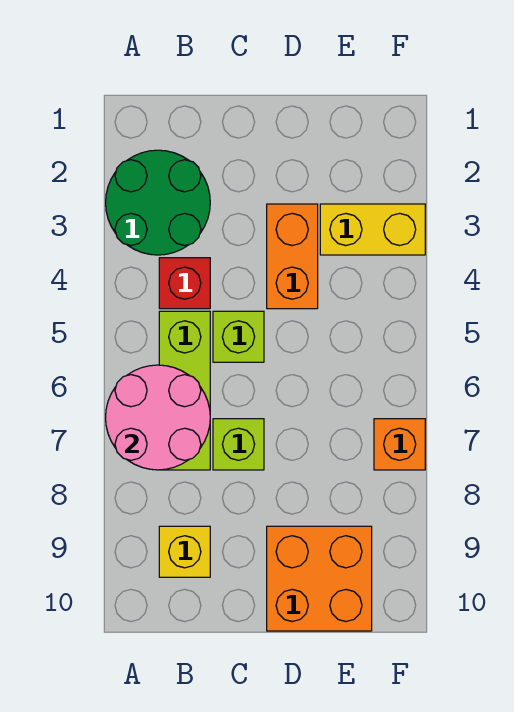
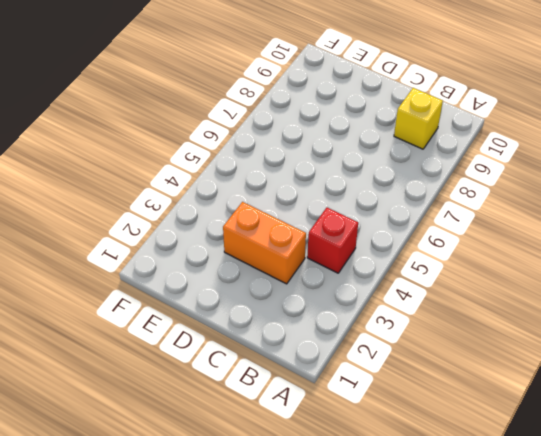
orange brick C3:D3 level 1 -> orange brick D3:D4 level 1
none -> green round brick A2:B3 level 1
none -> lime brick B5:B7 level 1

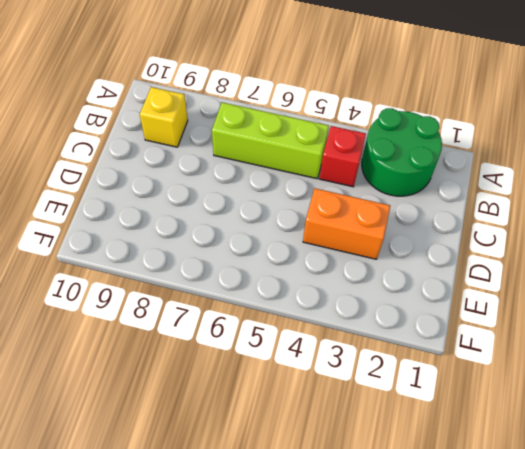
none -> lime brick C5 level 1
none -> lime brick C7 level 1

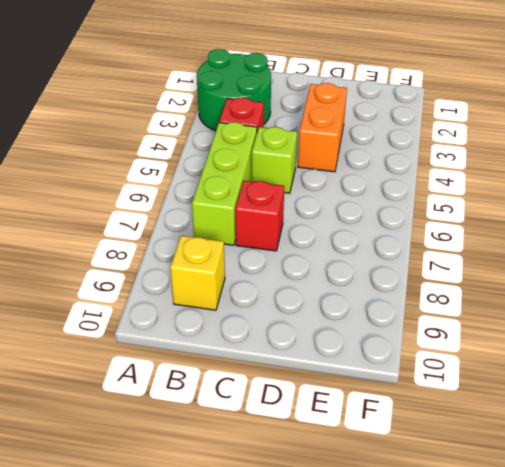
red brick C7 level 1 -> lime brick C7 level 1
none -> orange brick D9:E10 level 1
none -> yellow brick E3:F3 level 1

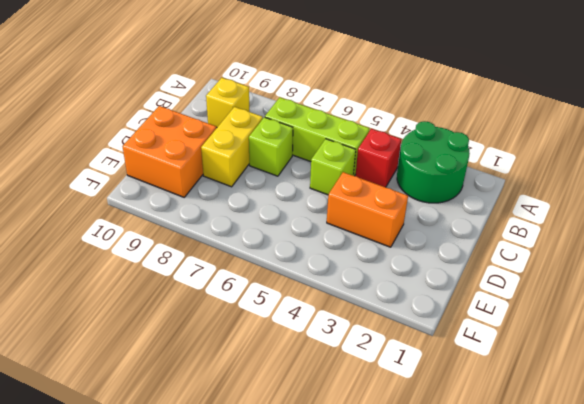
yellow brick C8:D8 level 1 -> yellow brick E3:F3 level 1
none -> orange brick F7 level 1
none -> pink round brick A6:B7 level 2

